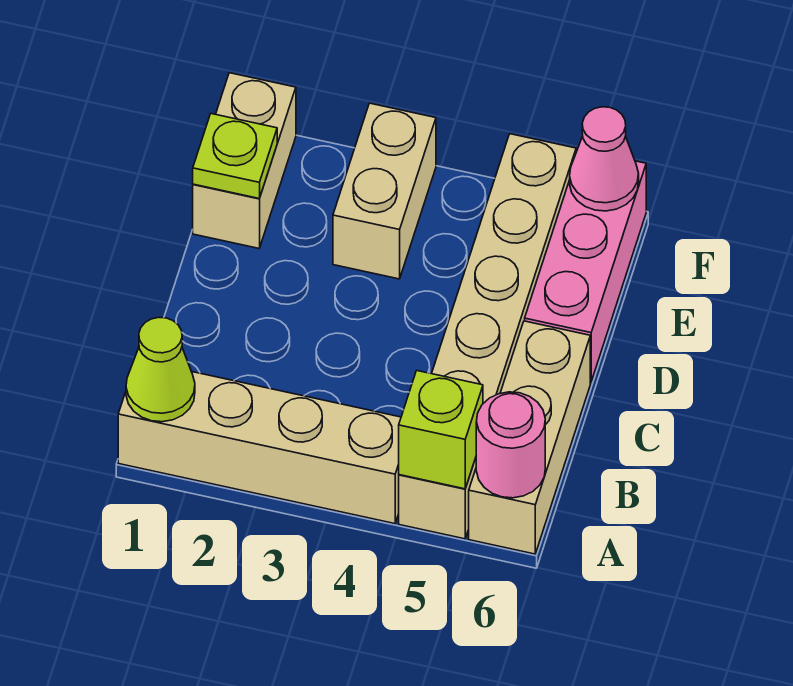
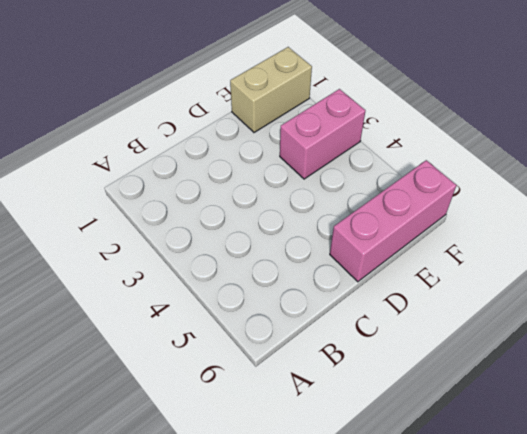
pink brick E3:F3 level 1 -> tan brick E3:F3 level 1
none -> tan brick A1:A4 level 1
none -> tan brick A5:F5 level 1

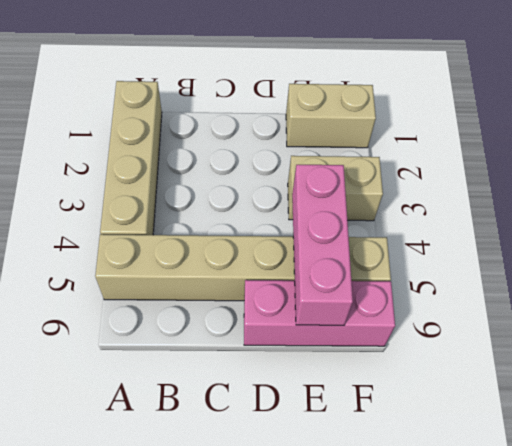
pink brick E4:E6 level 2 -> none
none -> tan brick A6:C6 level 1
none -> lime cone A1 level 2

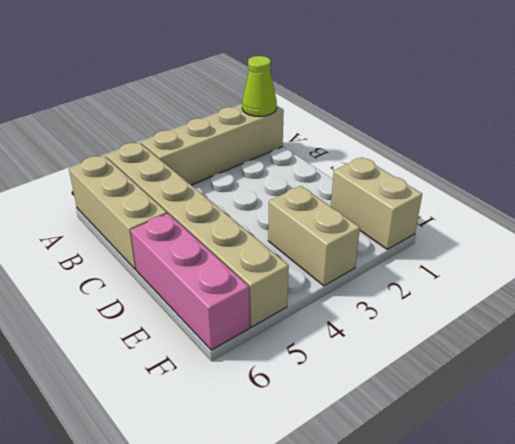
none -> lime brick A5 level 2
none -> pink round brick A6 level 2

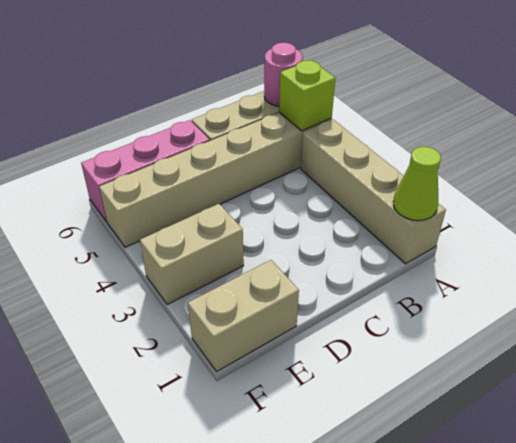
none -> lime plate E1 level 2
none -> pink cone F6 level 2

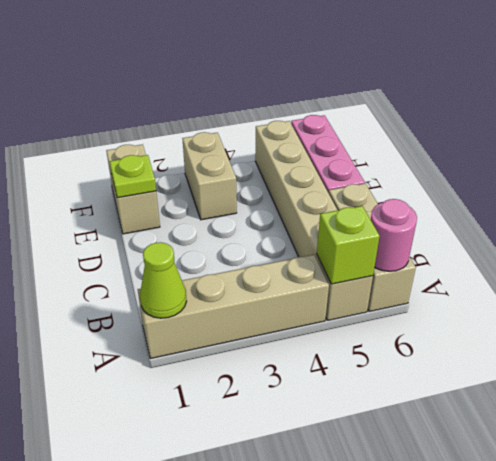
none -> pink cone F6 level 2

